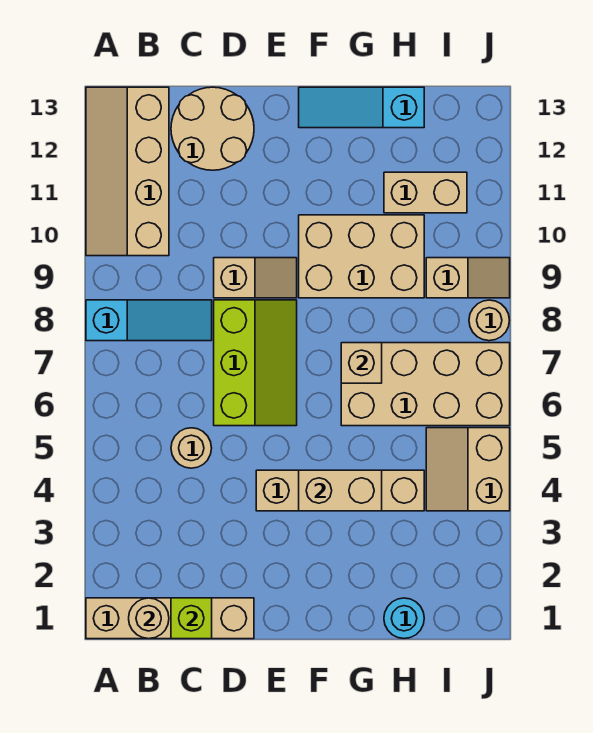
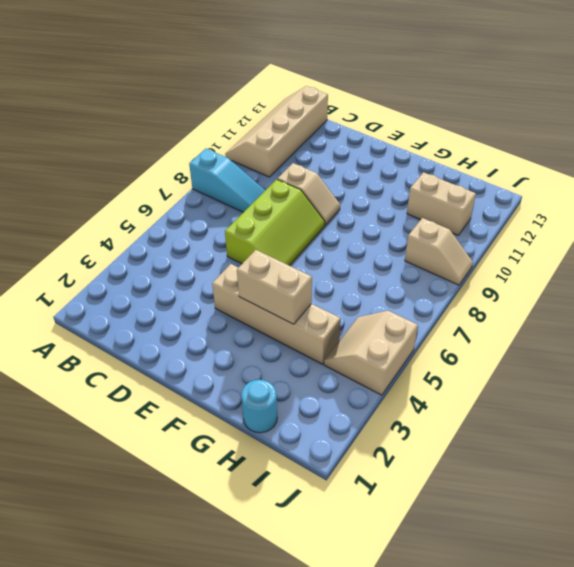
none -> tan brick A1:D1 level 1
none -> tan round brick C5 level 1
none -> tan round brick C12:D13 level 1

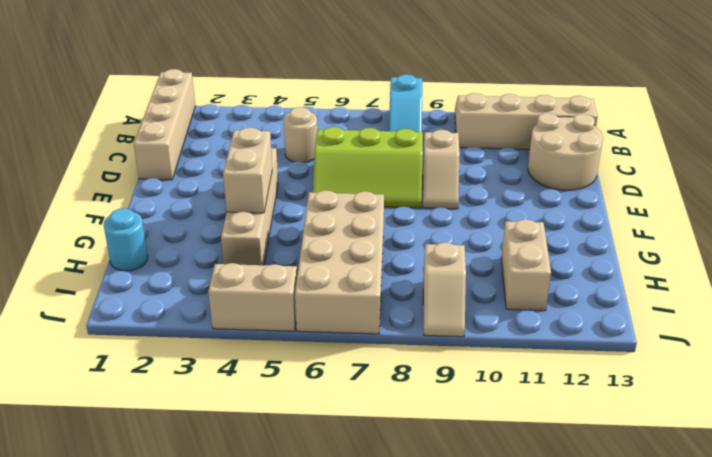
none -> tan brick F9:H10 level 1
none -> cyan slope F13:H13 level 1 top H
none -> tan round brick J8 level 1

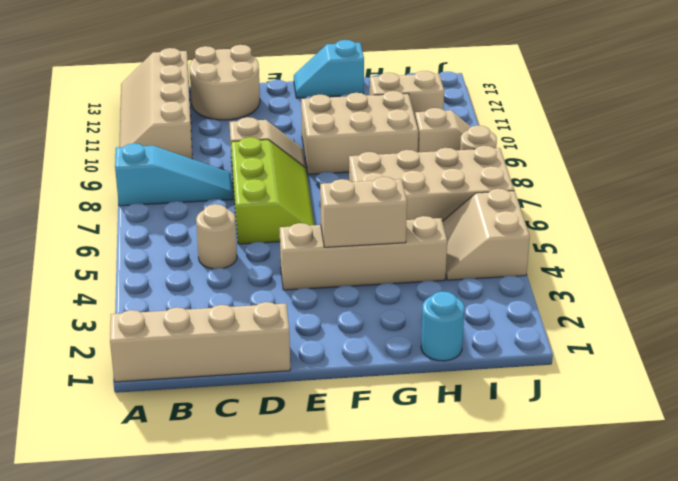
cyan slope F13:G13 level 1 top G -> cyan slope F13:H13 level 1 top H
none -> tan round brick B1 level 2
none -> lime brick C1 level 2
none -> tan brick G7 level 2

